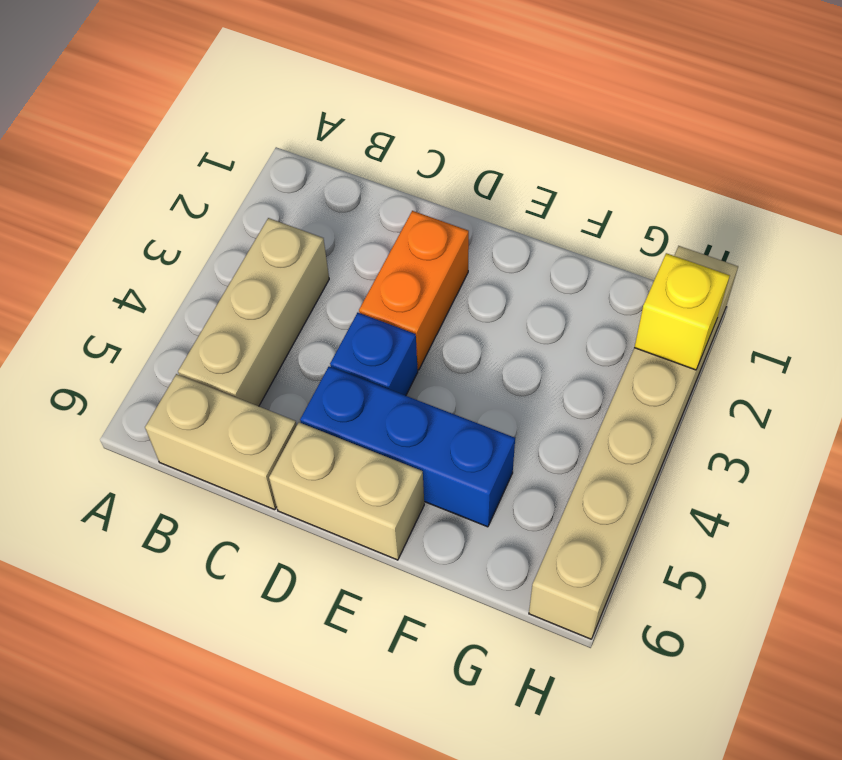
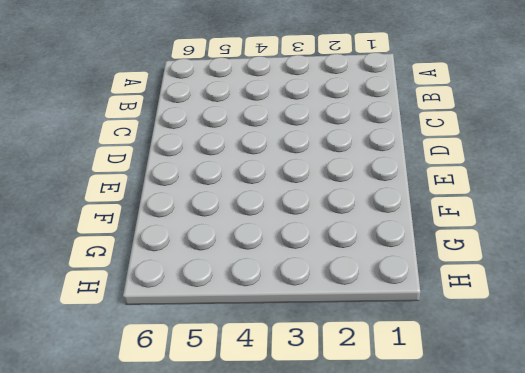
none -> tan brick B3:B5 level 1
none -> tan brick B6:C6 level 1

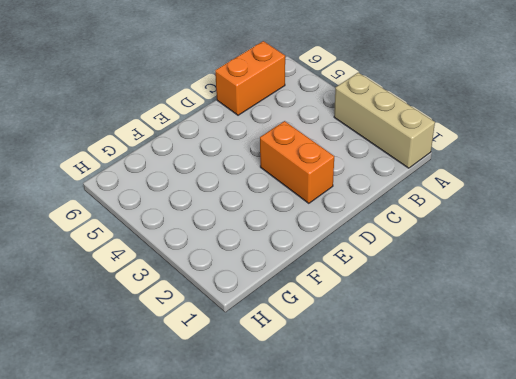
tan brick A1:A3 level 1 -> tan brick B3:B5 level 1
orange brick B6:C6 level 1 -> tan brick B6:C6 level 1
none -> blue brick D4 level 1
none -> blue brick D5:F5 level 1

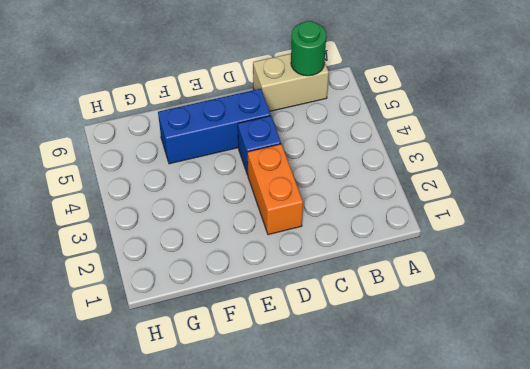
green round brick B6 level 2 -> none
none -> tan brick B3:B5 level 1
none -> tan brick D6:E6 level 1

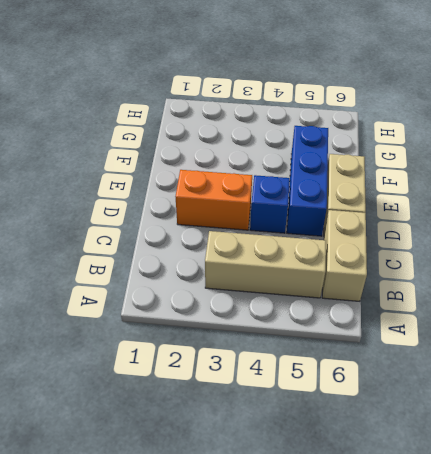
none -> tan brick H1:H6 level 1
none -> yellow brick H2 level 2

